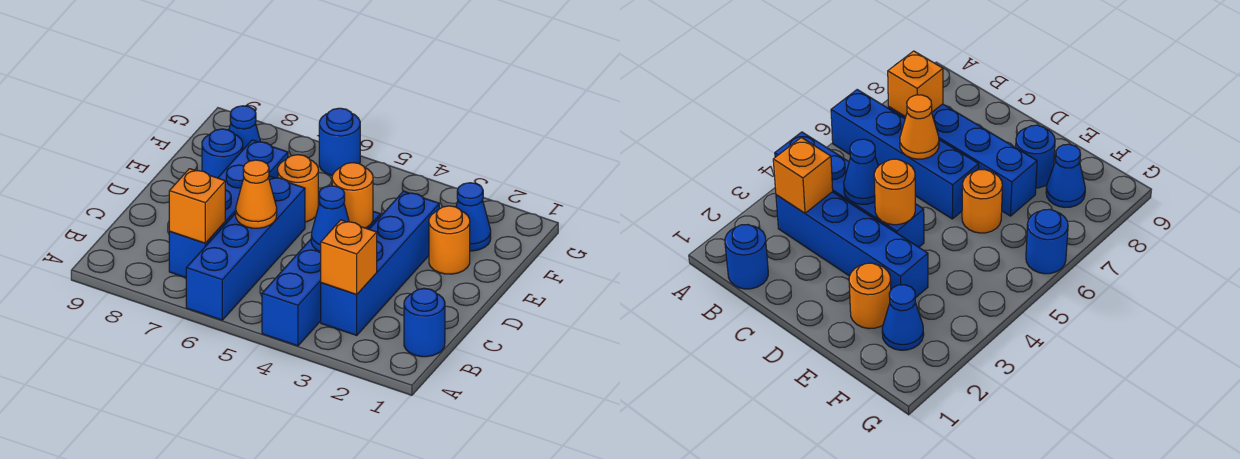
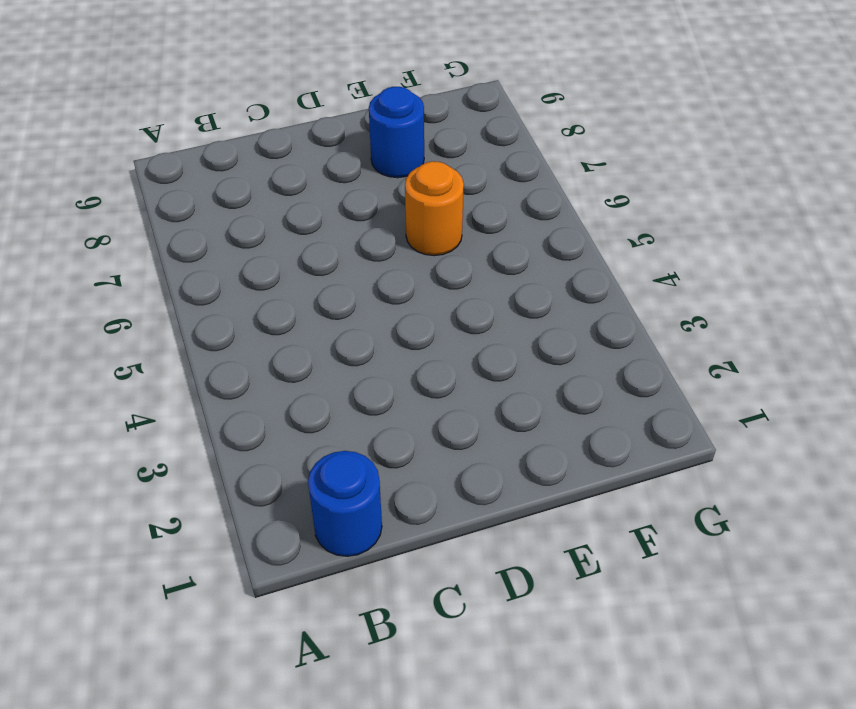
none -> blue brick A4:D4 level 1
none -> blue brick A6:D6 level 1
none -> blue brick B3:E3 level 1

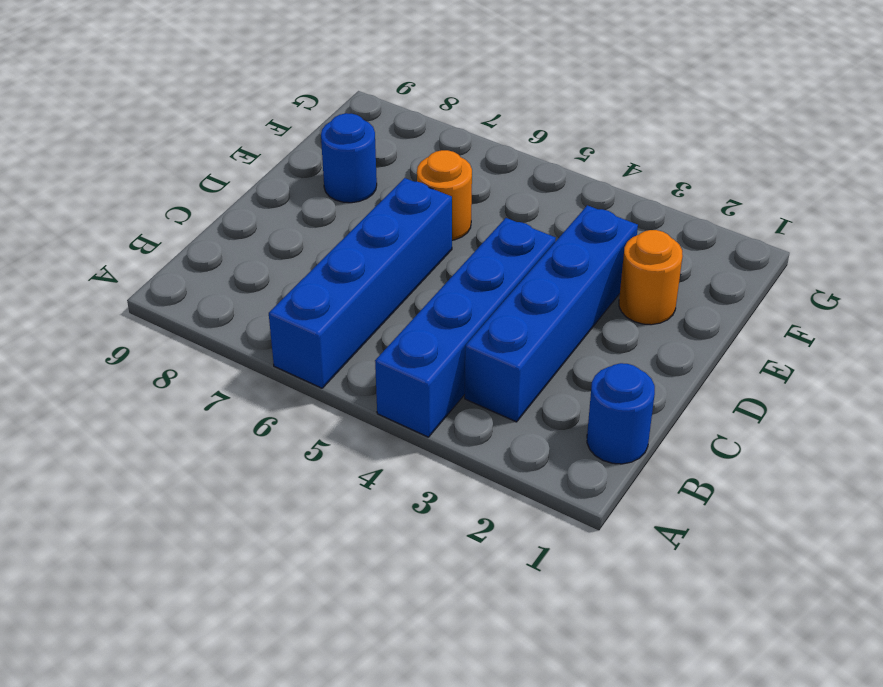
none -> blue brick B7:E7 level 1
none -> blue cone F2 level 1
none -> blue cone F8 level 1

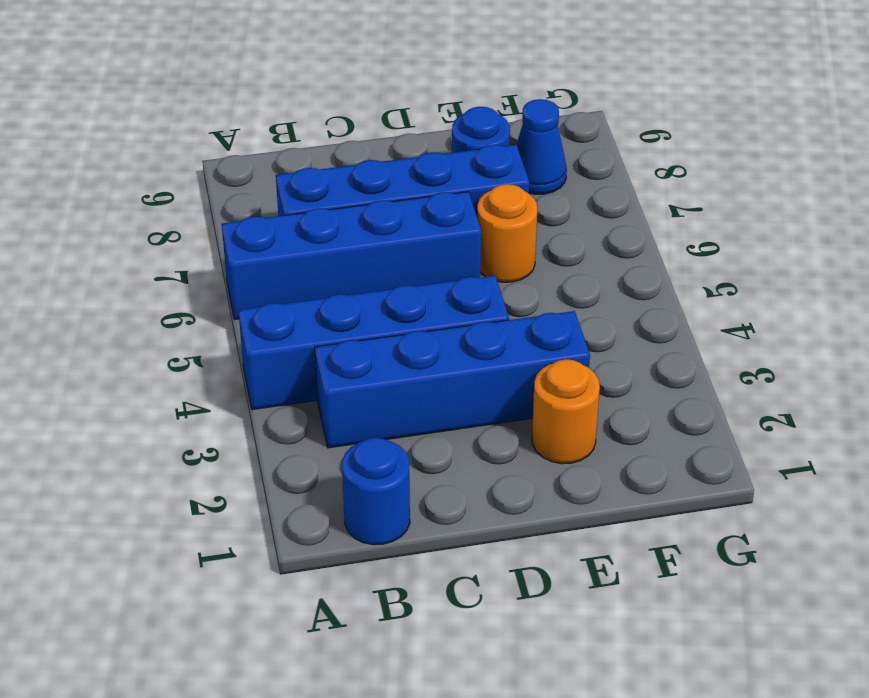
none -> blue cone F2 level 1
none -> blue round brick G6 level 1
none -> orange brick B3 level 2

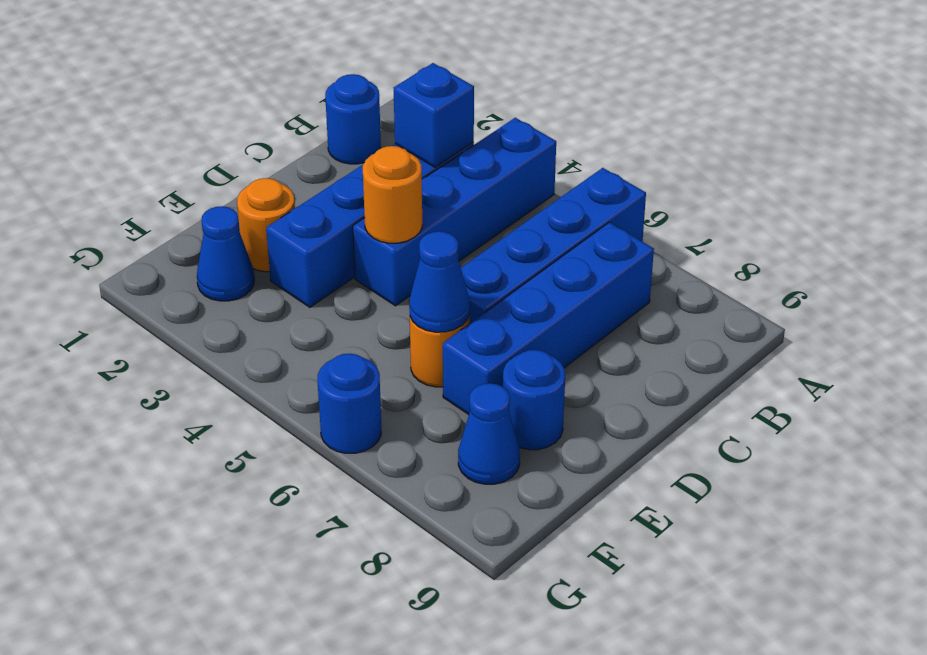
blue brick B3 level 2 -> orange brick B3 level 2
blue cone E6 level 2 -> blue cone C4 level 2
none -> orange brick B7 level 2
none -> orange cone C6 level 2

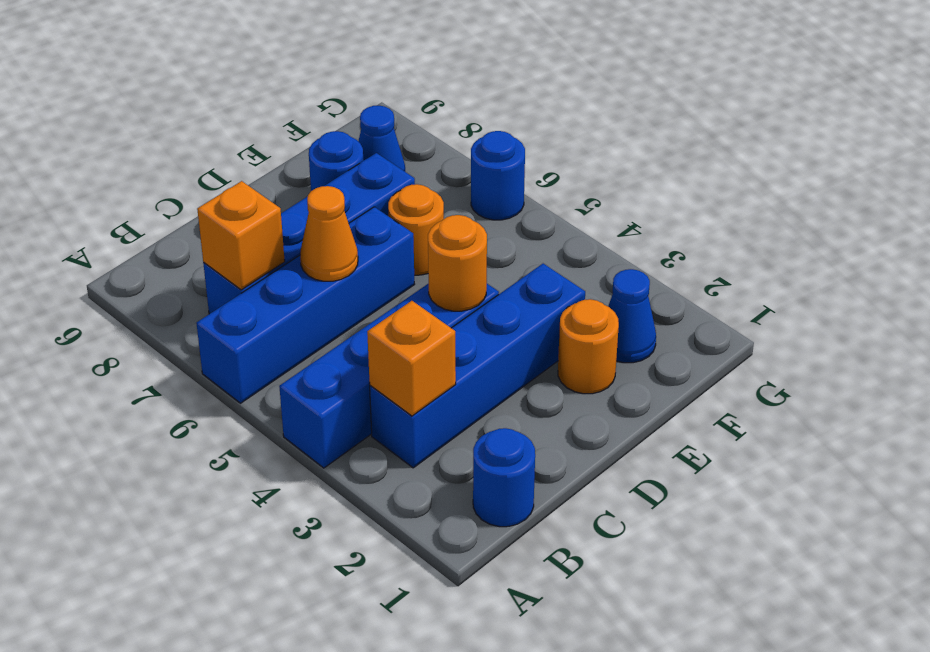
none -> blue cone C4 level 2

